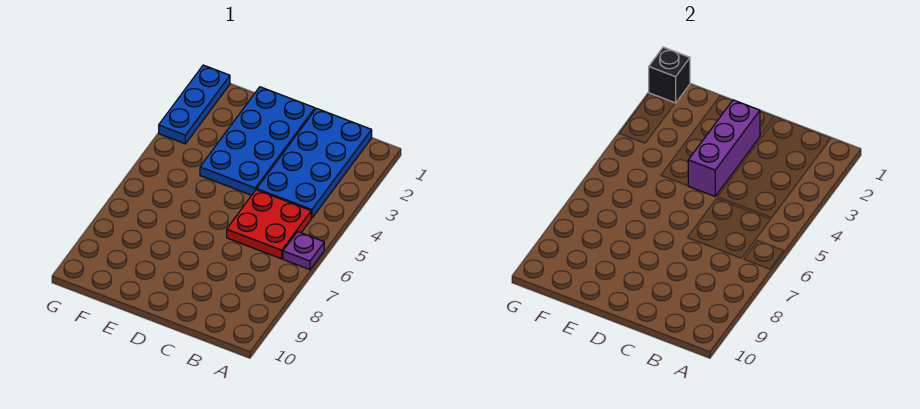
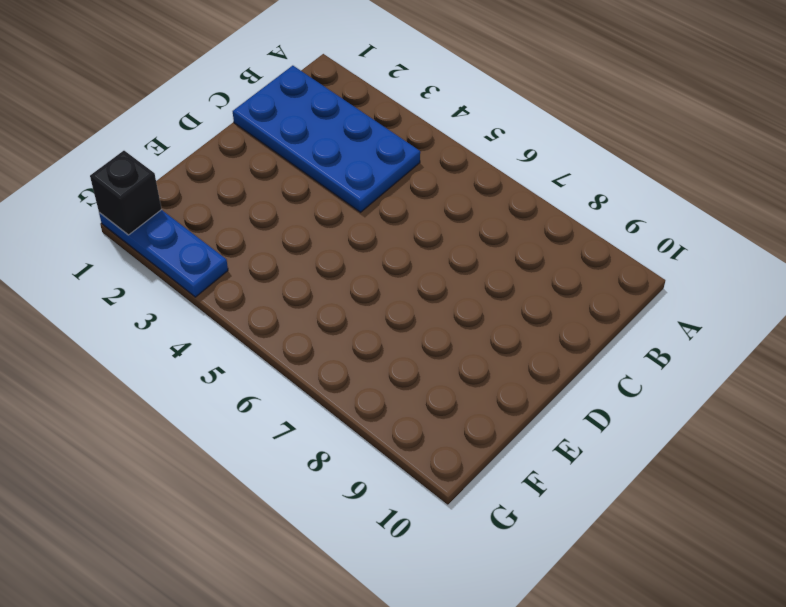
none -> purple plate A6 level 1
none -> red plate B5:C6 level 1

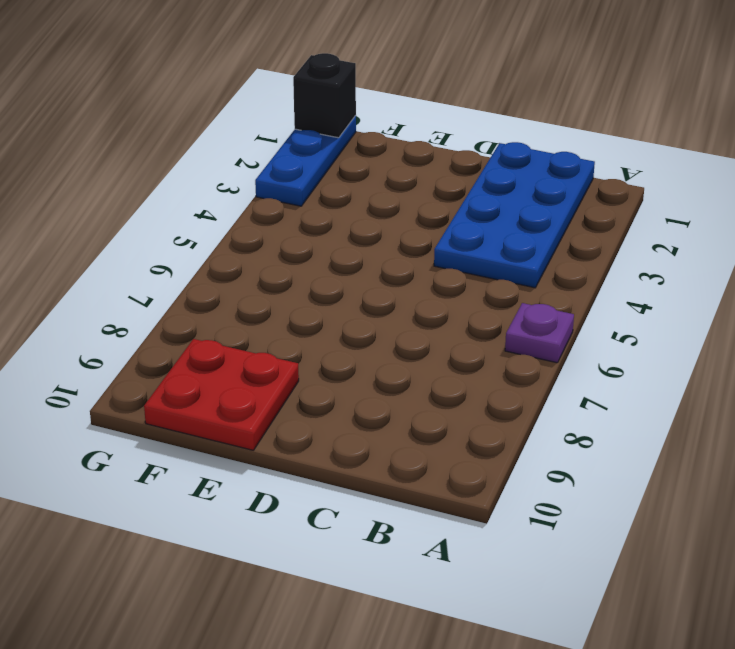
red plate E9:F10 level 1 -> red plate B5:C6 level 1
none -> blue plate D1:E4 level 1
none -> purple brick D2:D4 level 2

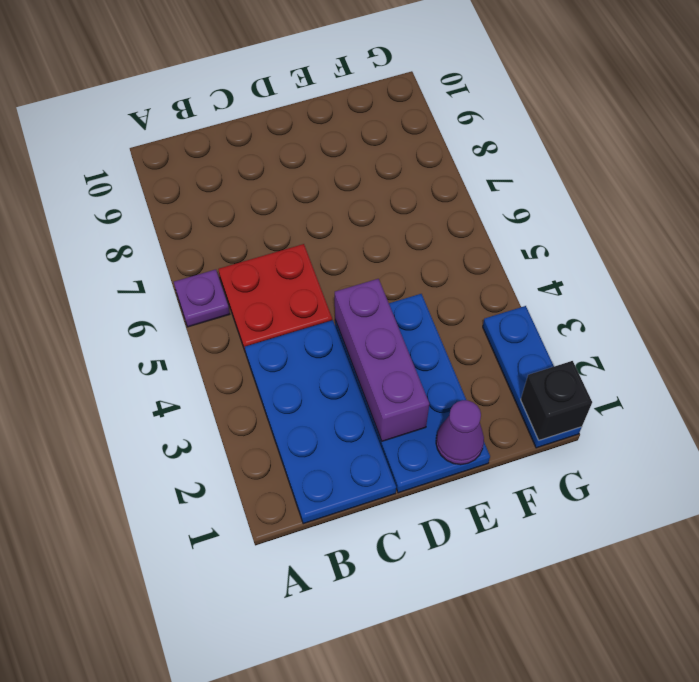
purple cone E1 level 2 -> none

